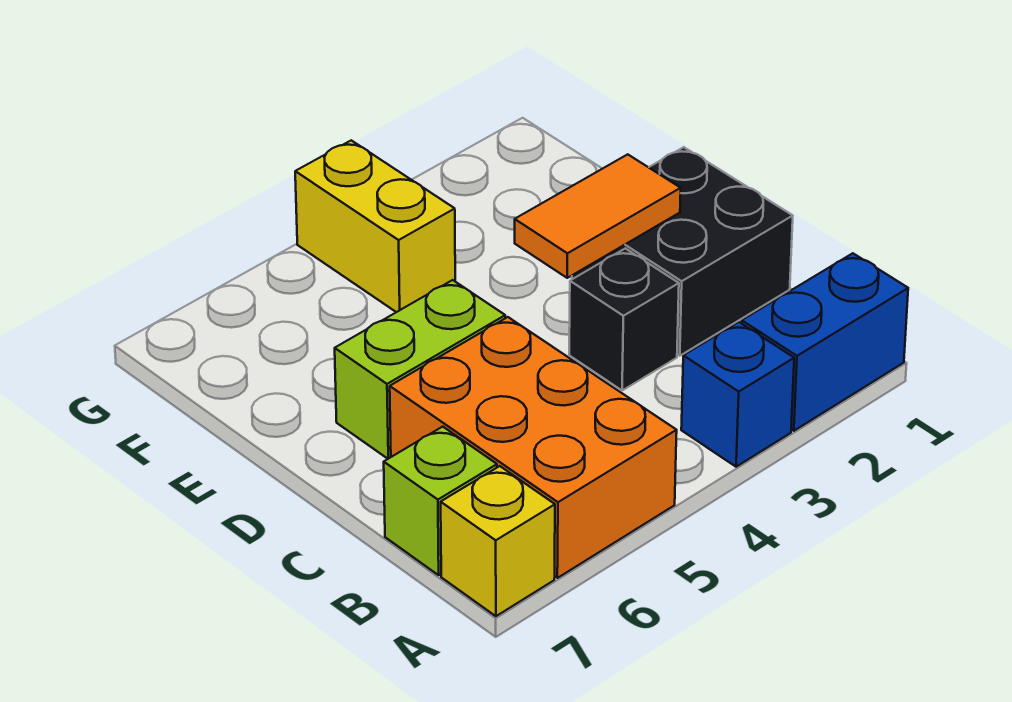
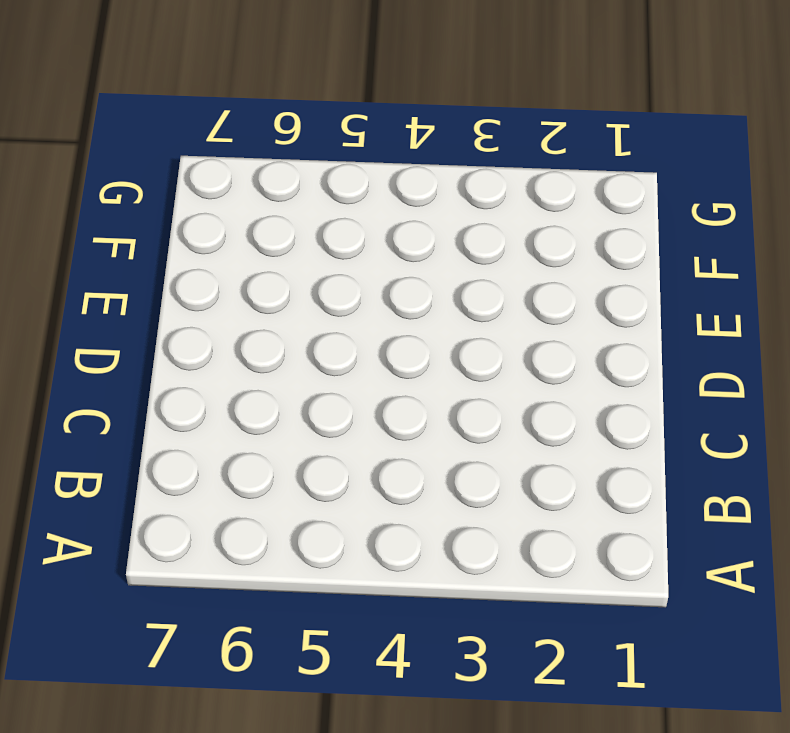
none -> blue brick A1:A2 level 1
none -> blue brick A3 level 1

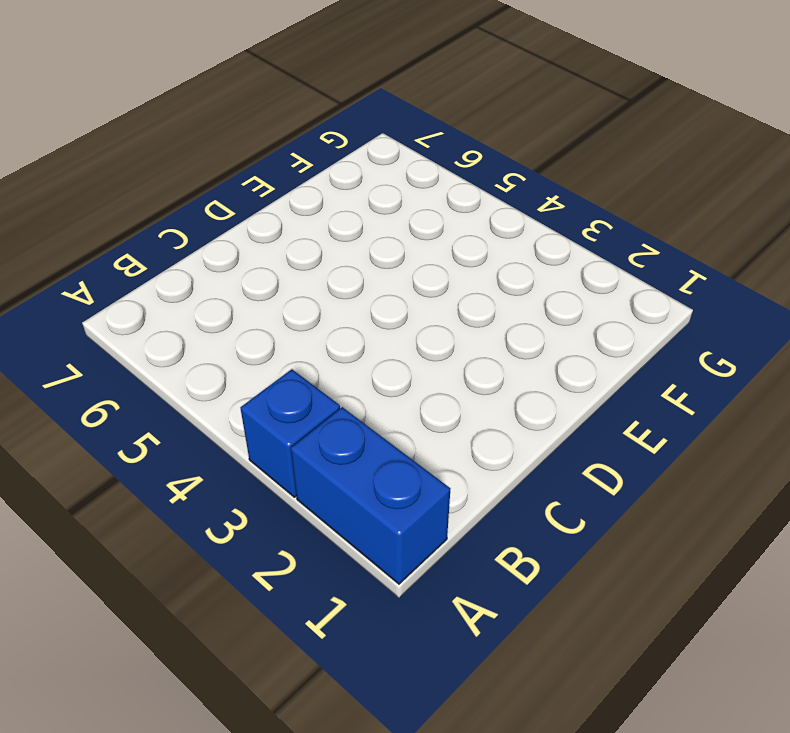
none -> orange brick A5:C6 level 1
none -> yellow brick A7 level 1

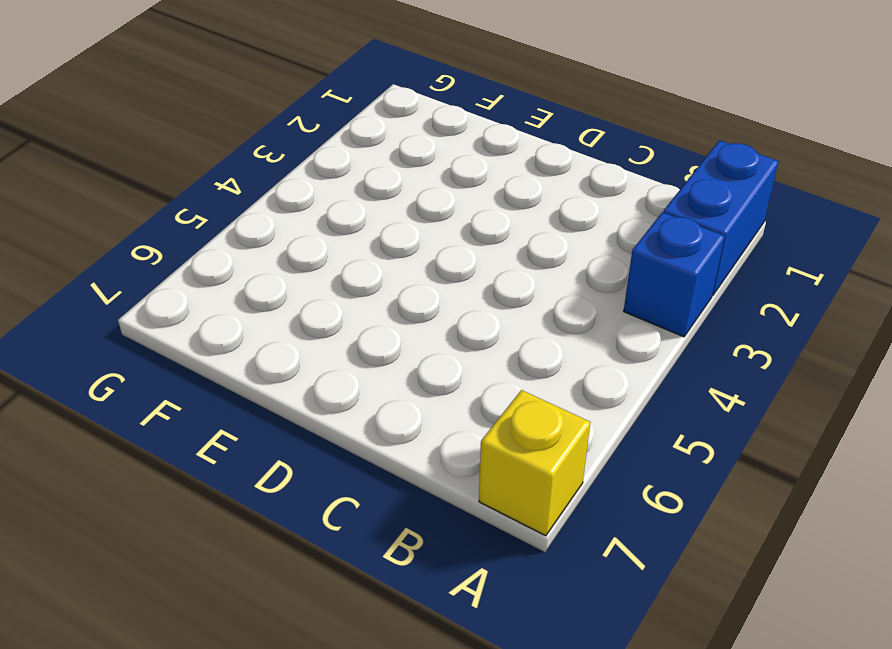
none -> orange brick A5:C6 level 1
none -> lime brick B7 level 1

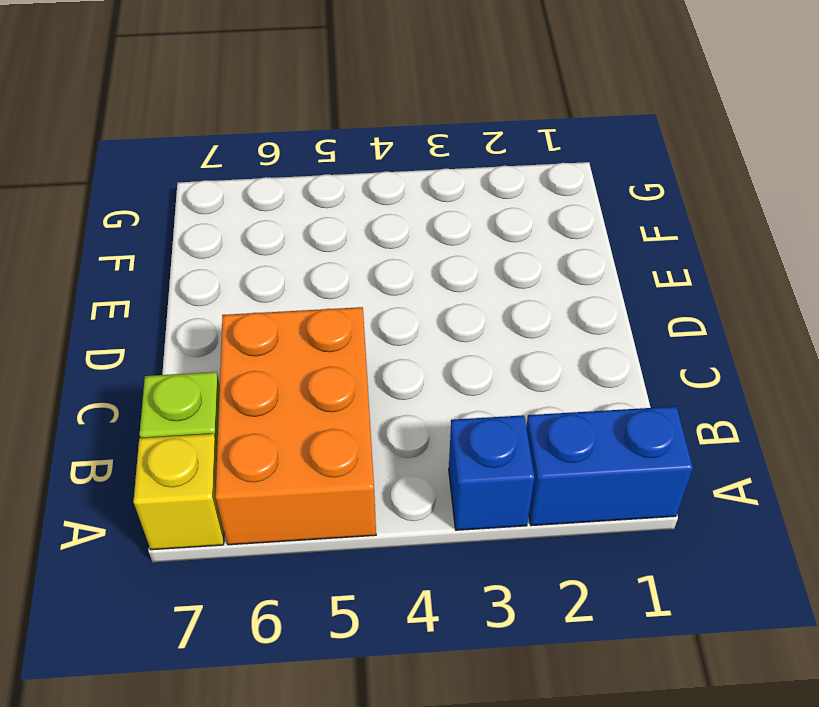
none -> black brick C1:D2 level 1
none -> black brick C3 level 1

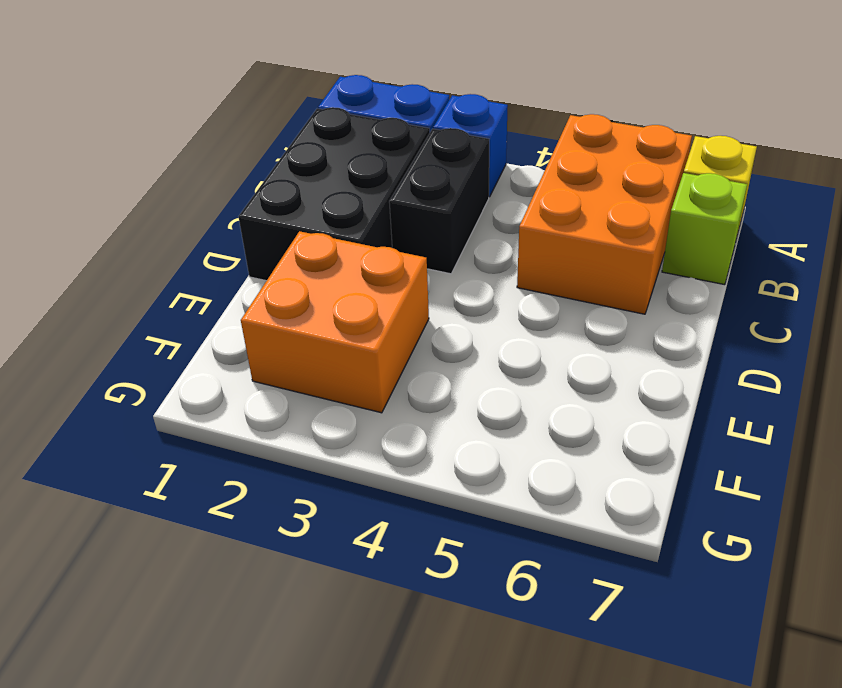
black brick B1:D2 level 1 -> black brick C1:D2 level 1
black brick B3:C3 level 1 -> black brick C3 level 1
orange brick E2:F3 level 1 -> none
none -> lime brick D5:D6 level 1
none -> yellow brick F4:G4 level 1

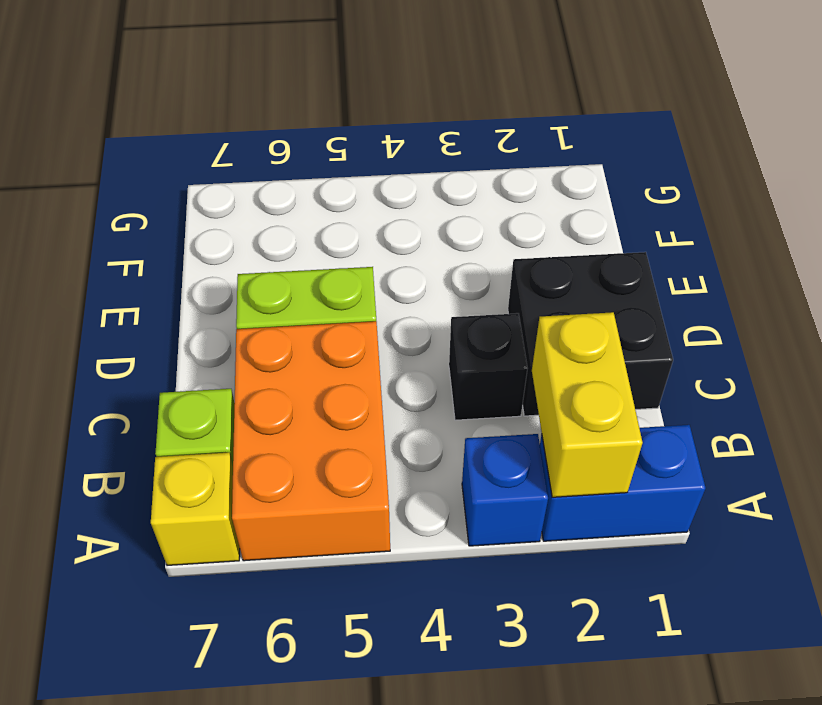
yellow brick A2:B2 level 2 -> yellow brick F4:G4 level 1
none -> orange tile D2:D3 level 2

